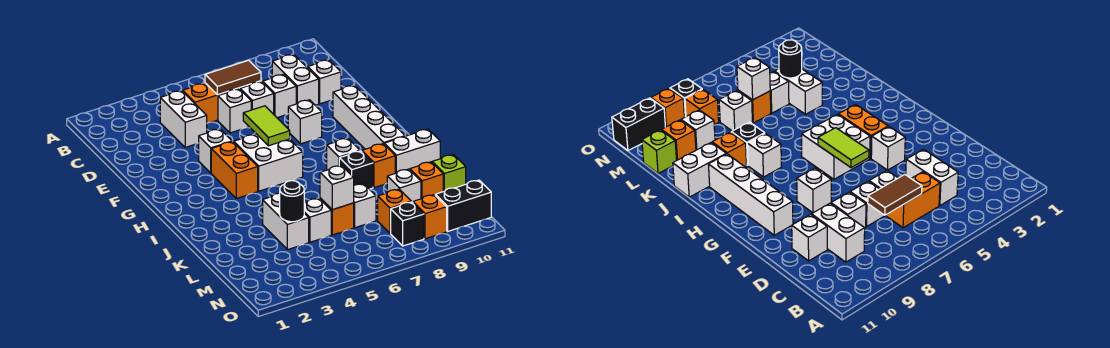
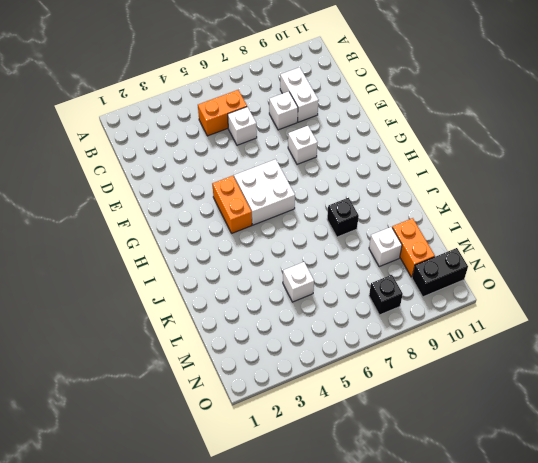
orange brick L10:M10 level 1 -> orange brick L10 level 1
none -> white brick C4:D4 level 1
none -> white brick D7 level 1
none -> white brick D10 level 1
none -> white brick F4 level 1

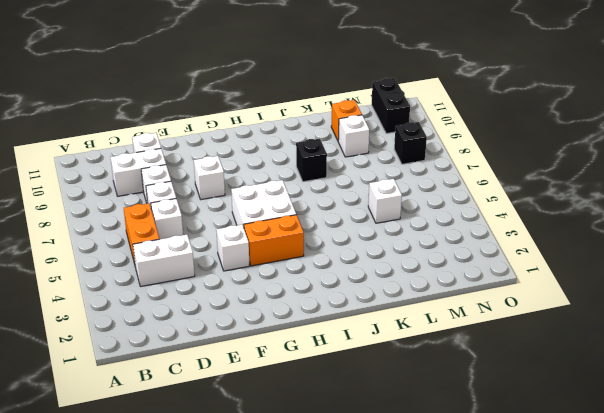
none -> white brick F10:I10 level 1
none -> white brick I8 level 1
none -> orange brick J9 level 1
none -> white brick J10:J11 level 1

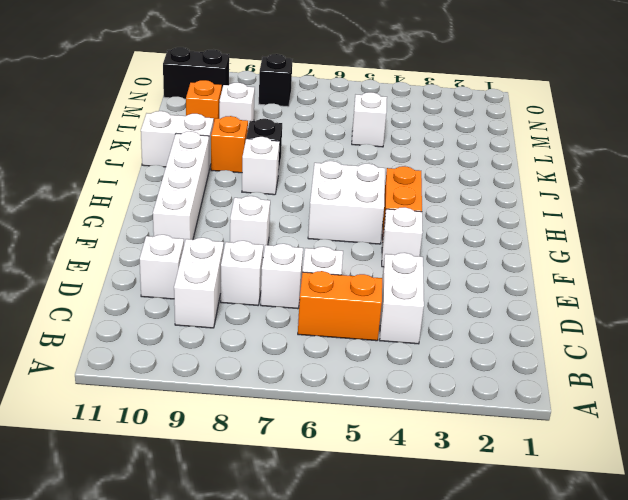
none -> white brick K4:L4 level 1
none -> orange brick L6 level 1
none -> white brick L7 level 1
none -> lime brick L11 level 1

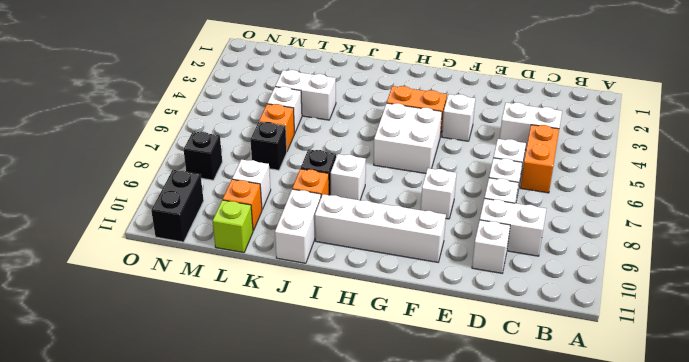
black brick L7 level 1 -> white brick L7 level 1
none -> orange brick M8 level 1
none -> orange brick N9 level 1
none -> brown tile C6:C7 level 2
none -> lime tile F6:G6 level 2

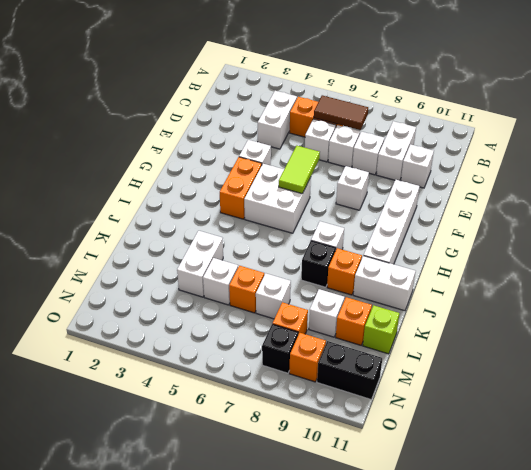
none -> black round brick L4 level 2
none -> white brick L6 level 2

